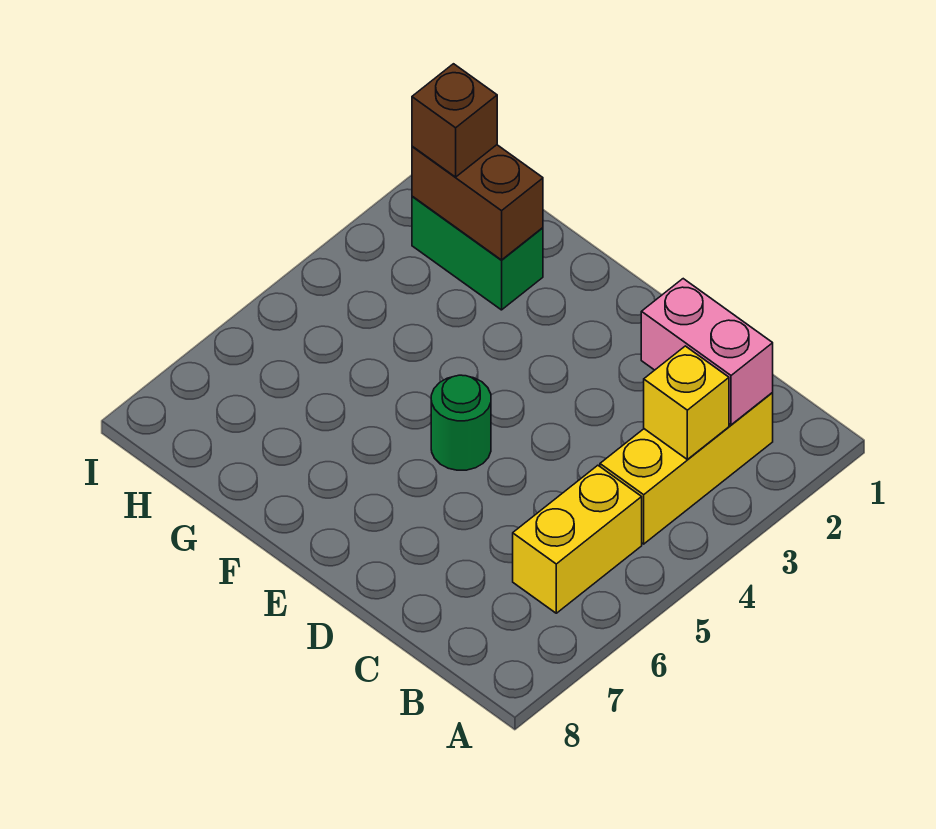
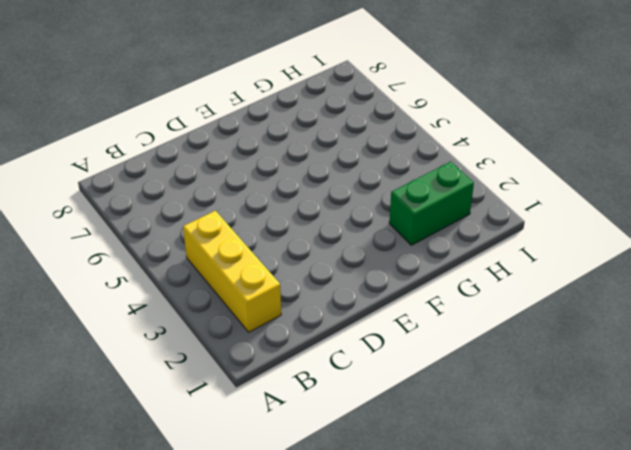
none -> yellow brick B5:B6 level 1
none -> green round brick E5 level 1

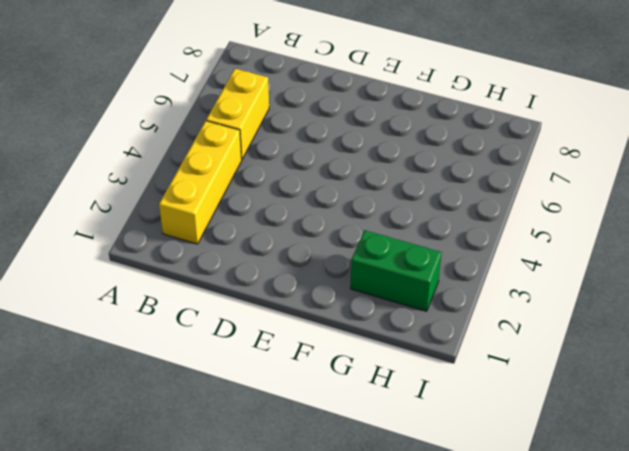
none -> green round brick E5 level 1
none -> pink brick B2:C2 level 2

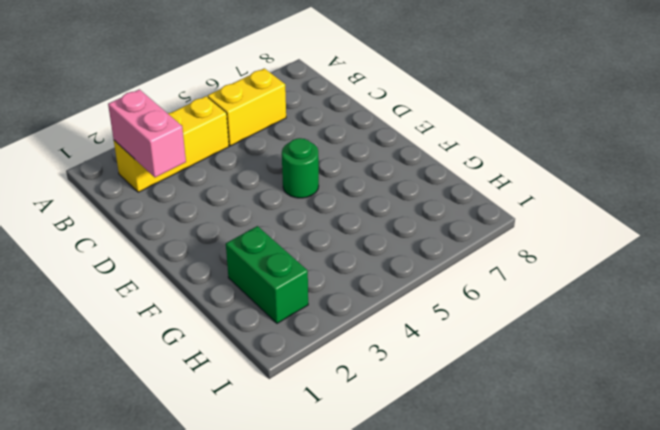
none -> yellow brick B3 level 2
none -> brown brick G2:H2 level 2

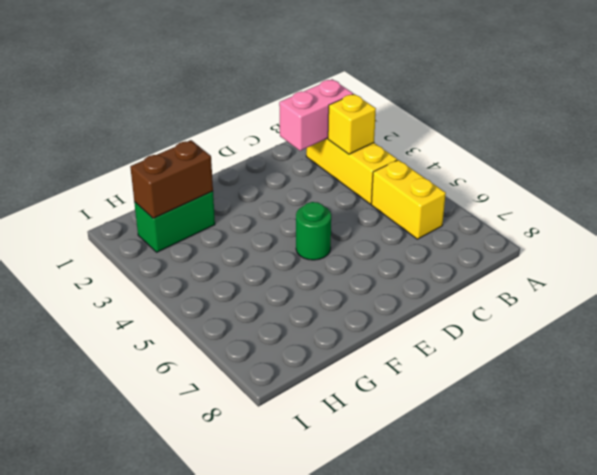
none -> brown brick H2 level 3

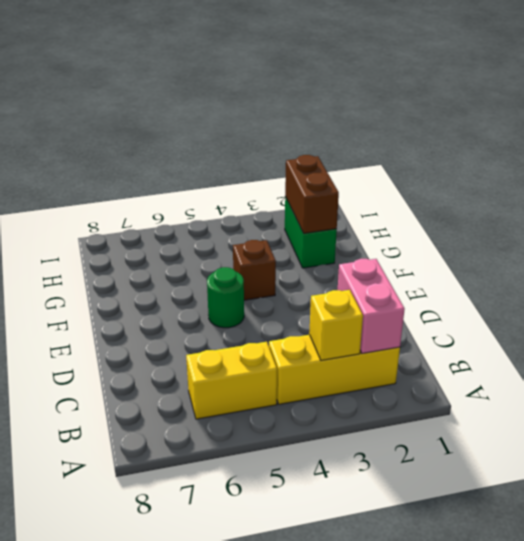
brown brick F4 level 1 -> brown brick H2 level 3

